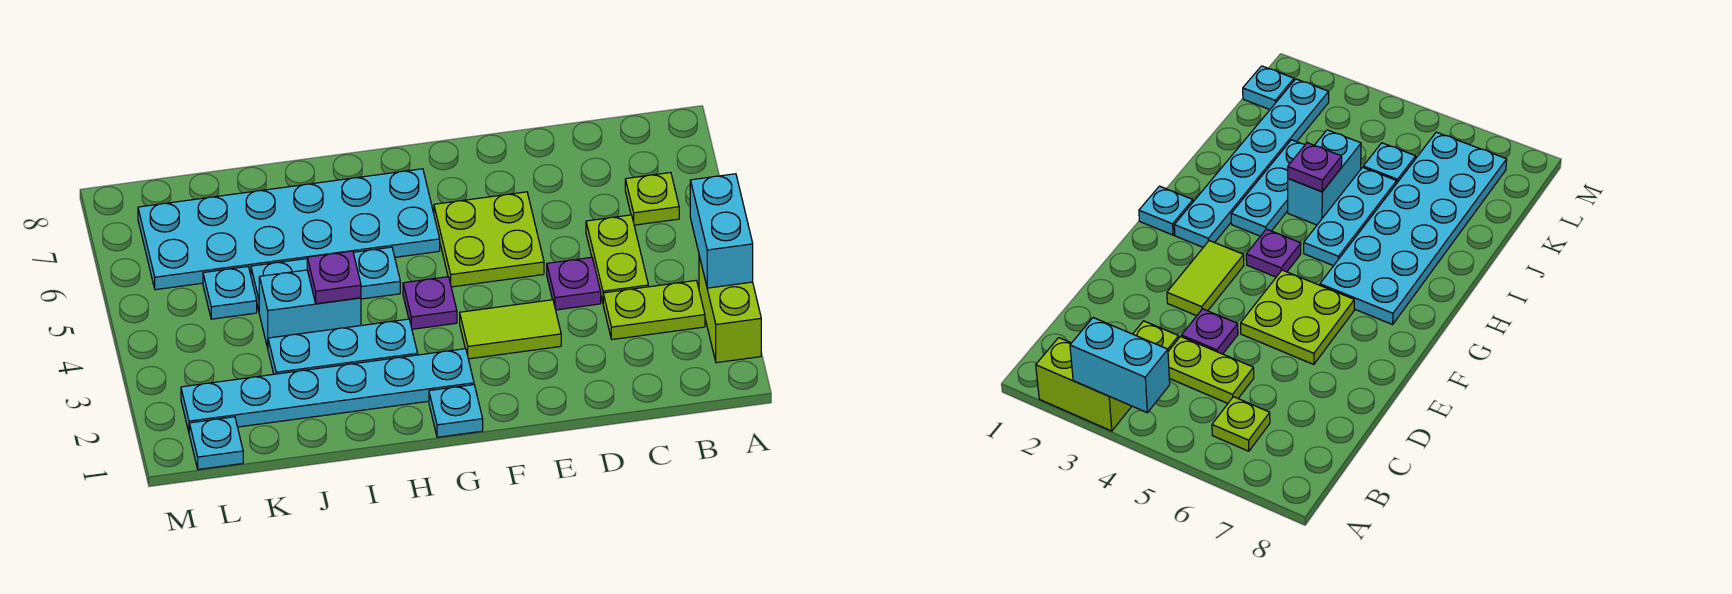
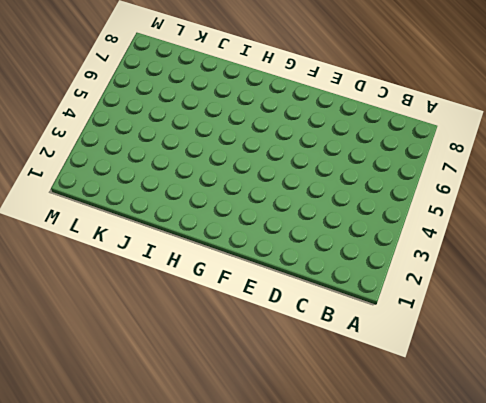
none -> lime brick A2:A3 level 1
none -> lime plate B3:C3 level 1
none -> lime plate B6 level 1

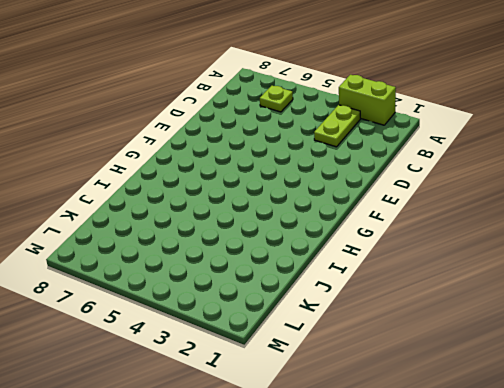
none -> lime plate C4:C5 level 1
none -> purple plate D4 level 1
none -> lime tile E3:F3 level 1

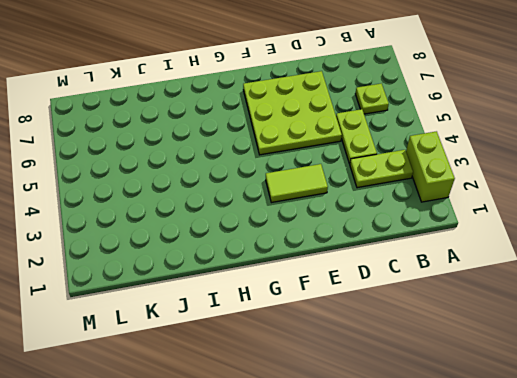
lime plate D5:F7 level 1 -> lime plate E5:F6 level 1
none -> purple plate D4 level 1
none -> cyan plate G1 level 1
none -> cyan plate G2:L2 level 1

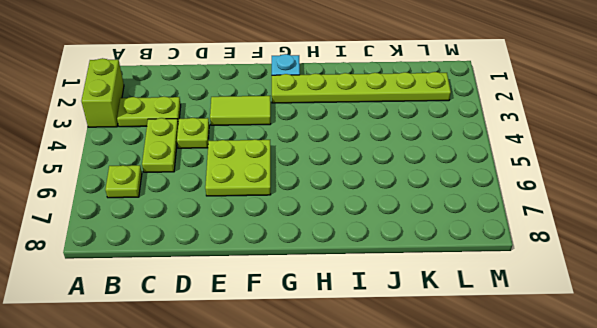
lime plate D4 level 1 -> purple plate D4 level 1
lime plate G2:L2 level 1 -> cyan plate G2:L2 level 1
none -> purple plate G4 level 1
none -> cyan plate G6:L7 level 1
none -> cyan plate H3:J3 level 1

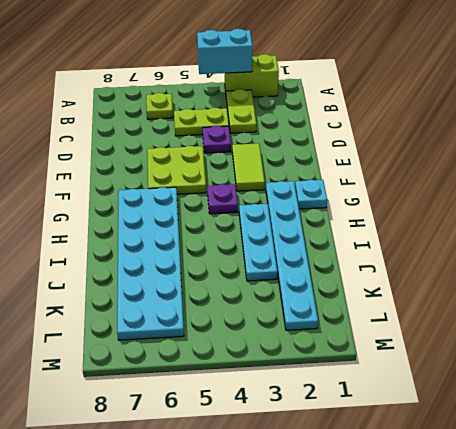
none -> cyan plate H5:J5 level 1
none -> cyan brick I4:J4 level 1
none -> cyan plate K5 level 1

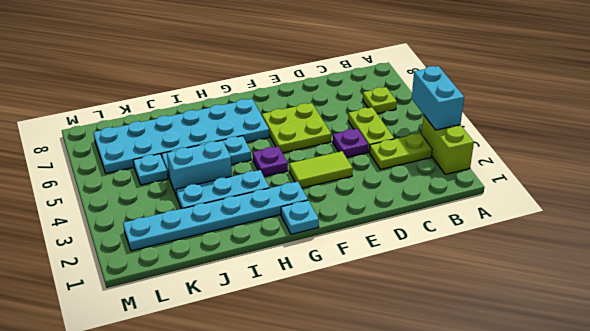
none -> cyan plate L1 level 1
none -> purple plate I4 level 2

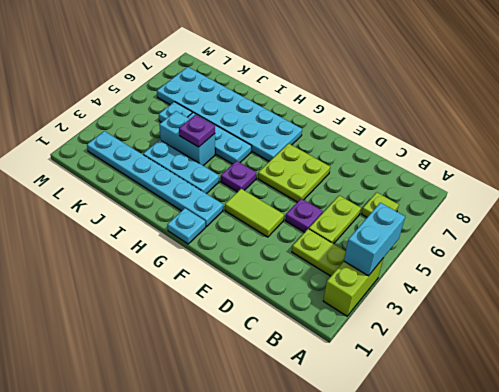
none -> cyan plate L1 level 1

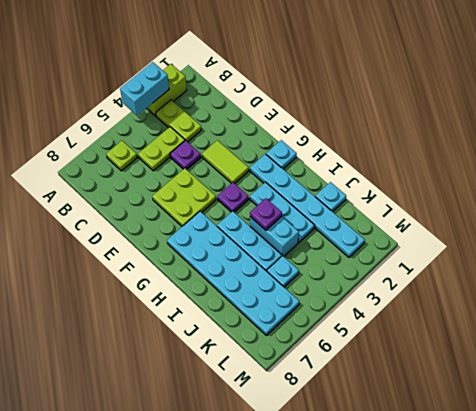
cyan plate J1 level 1 -> cyan plate L1 level 1

